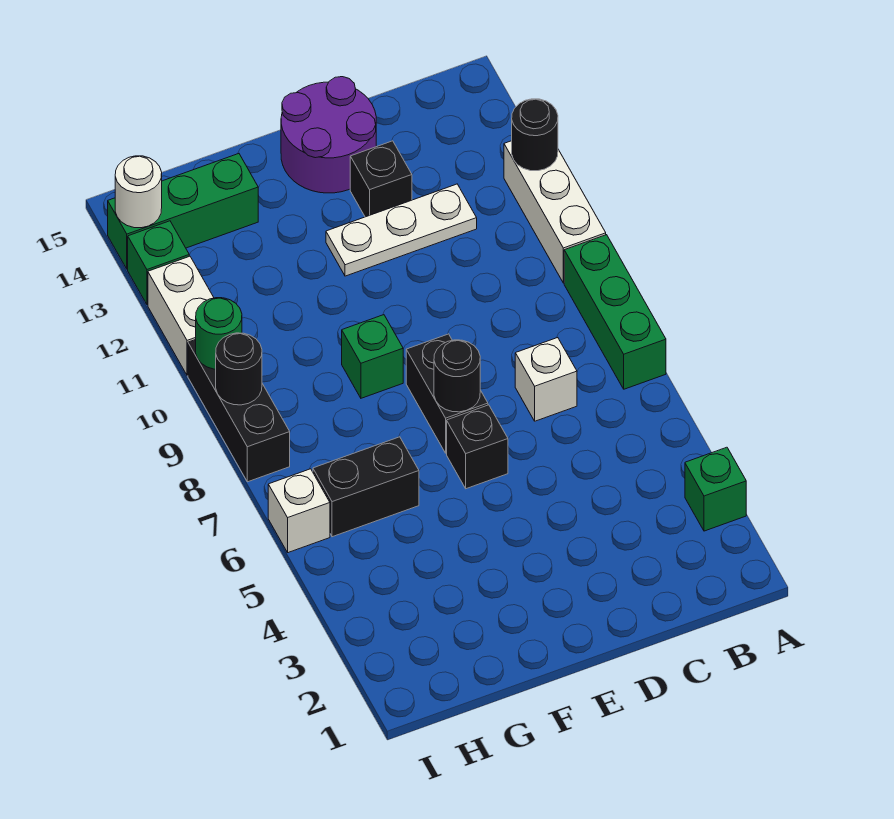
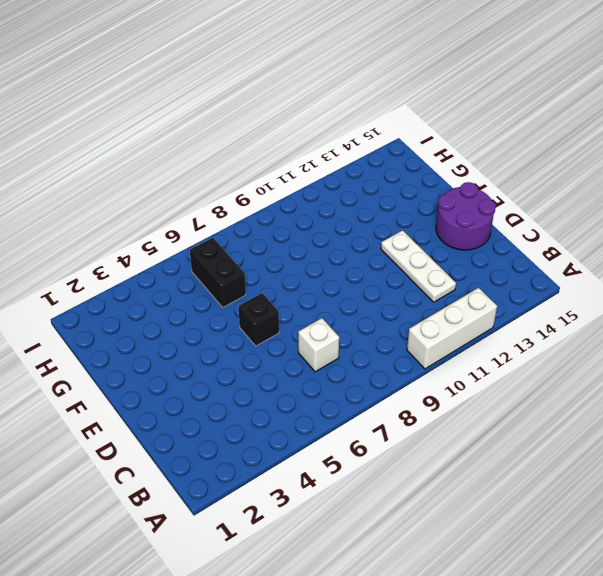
none -> green brick A3 level 1
none -> green brick A7:A9 level 1
none -> black brick D13 level 1

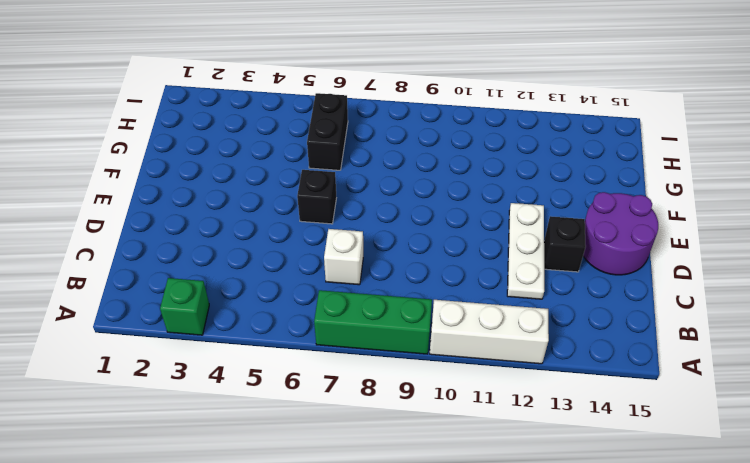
none -> black brick E7:E8 level 1
none -> green brick F9 level 1
none -> green brick G14:I14 level 1

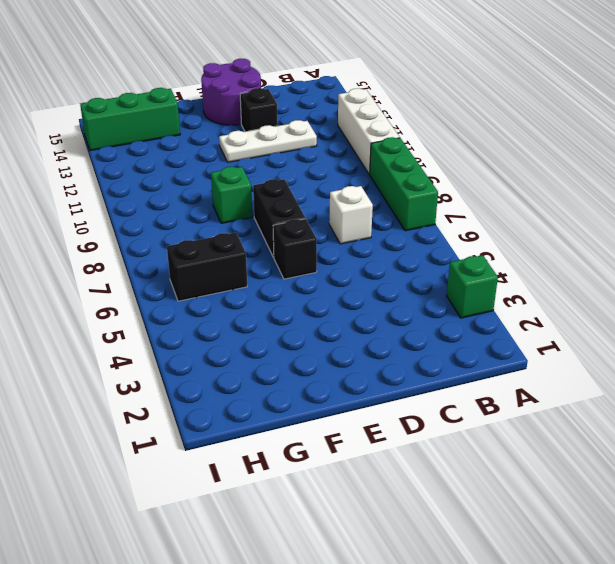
none -> white brick I6 level 1
none -> black brick I8:I10 level 1
none -> white brick I11:I12 level 1

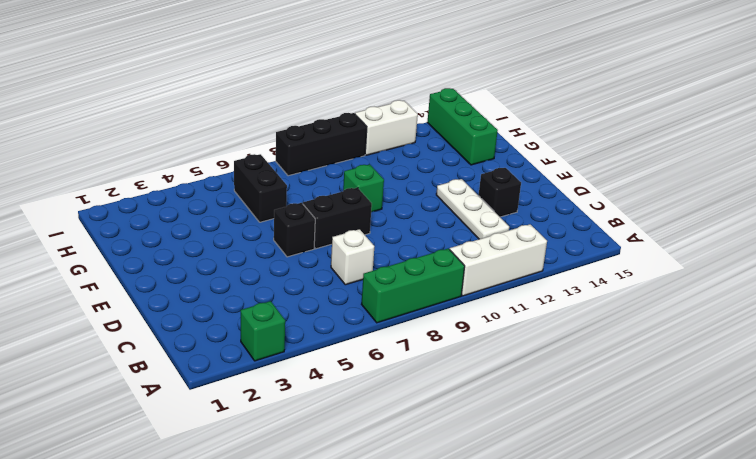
none -> purple round brick D14:E15 level 1
none -> white brick I6 level 1
none -> green brick I13 level 1

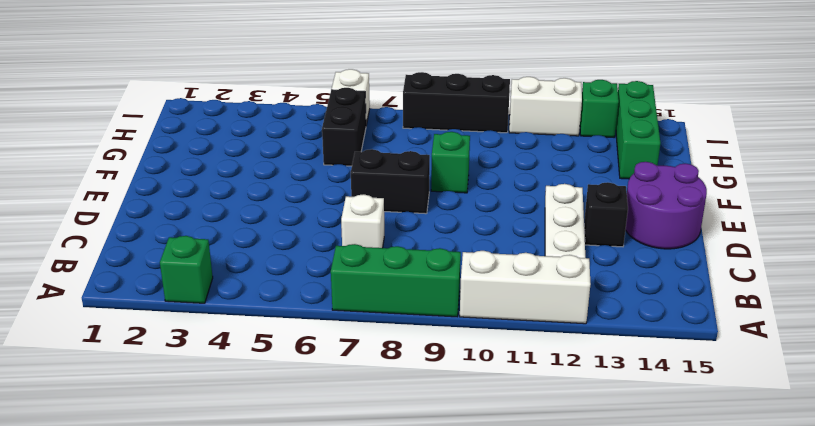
none -> black brick E6 level 1
none -> black round brick A12 level 2
none -> black round brick E7 level 2

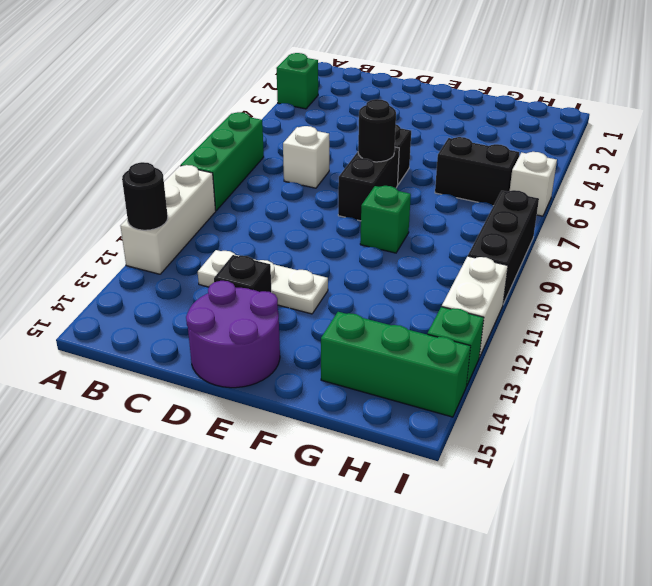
none -> black round brick I9 level 2
none -> green round brick I10 level 2
none -> white round brick I14 level 2

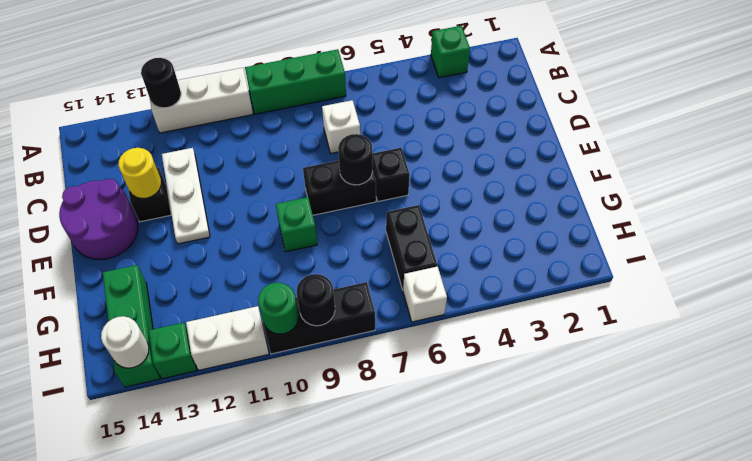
yellow round brick D13 level 2 -> none

